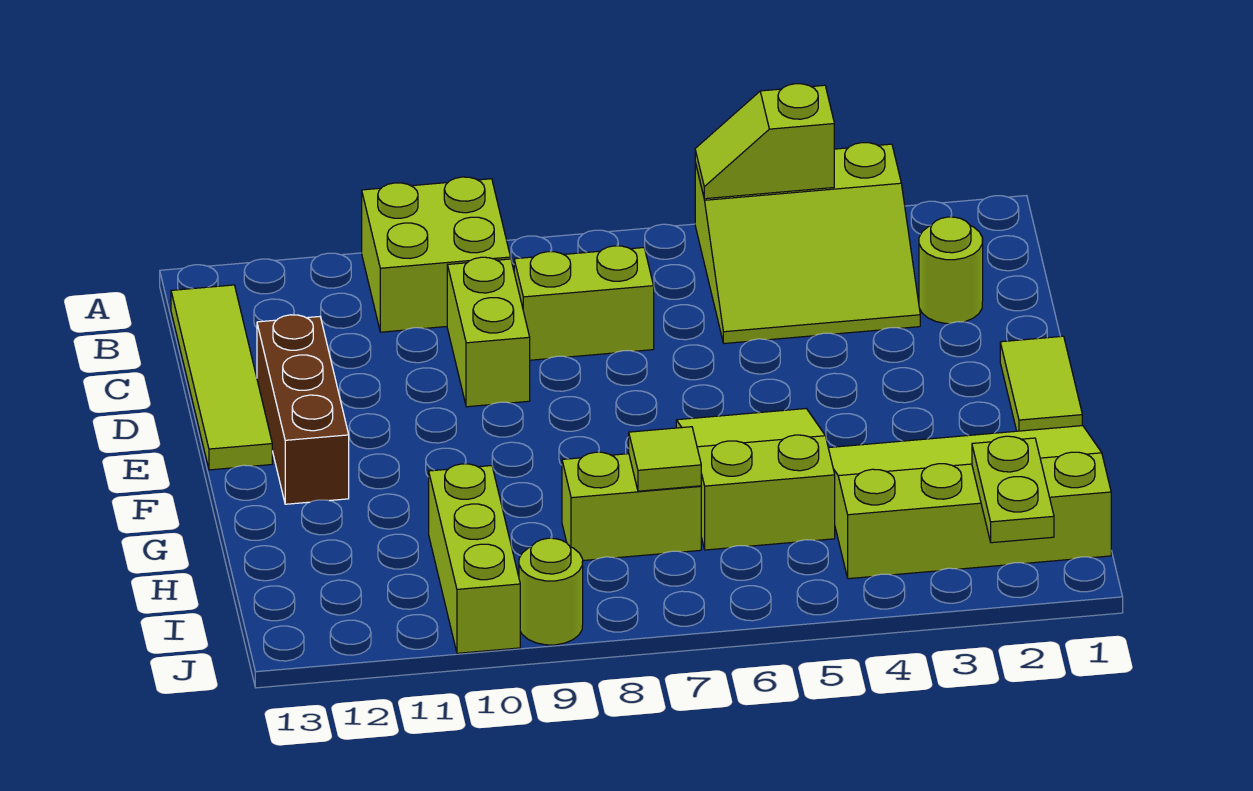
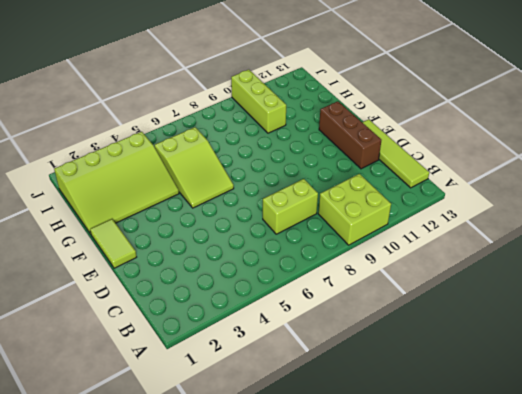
none -> lime slope A3:C5 level 1 top A
none -> lime round brick C2 level 1
none -> lime brick C9:D9 level 1

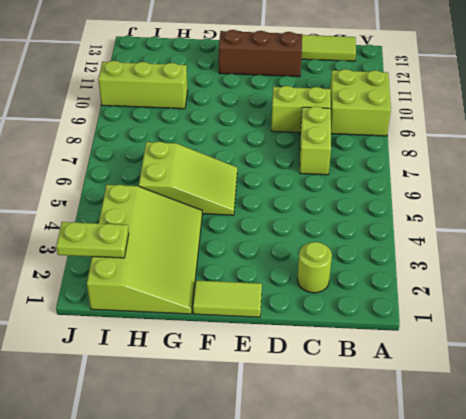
none -> lime slope A3:C5 level 1 top A
none -> lime brick H7:H8 level 1
none -> lime round brick J9 level 1

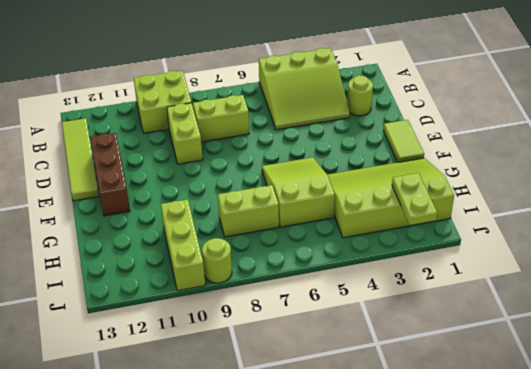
none -> lime slope A4:A5 level 2 top 4
none -> lime tile H7 level 2

